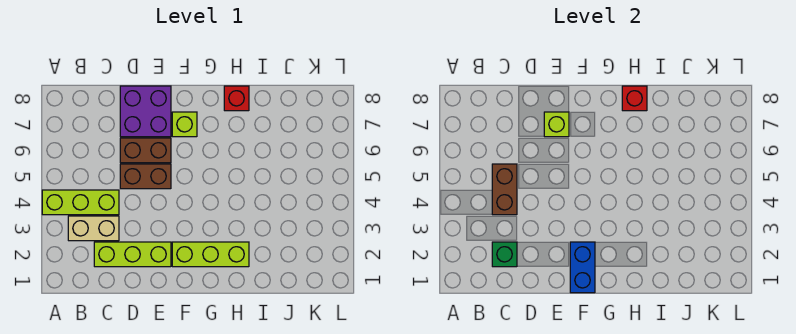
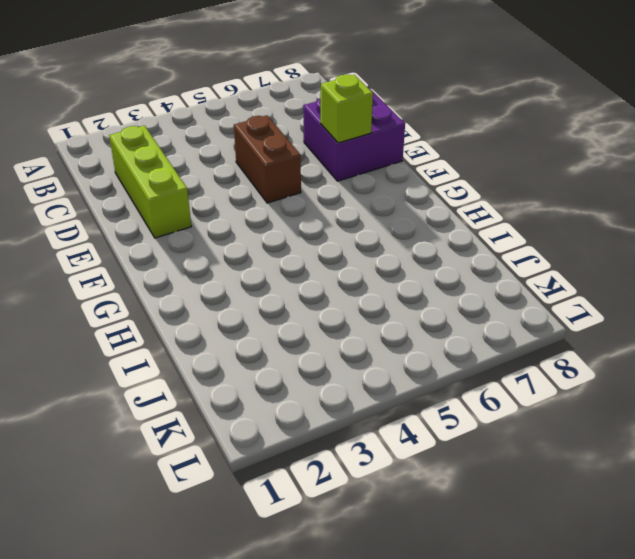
none -> lime brick A4:C4 level 1
none -> tan brick B3:C3 level 1
none -> brown brick D6:E6 level 1

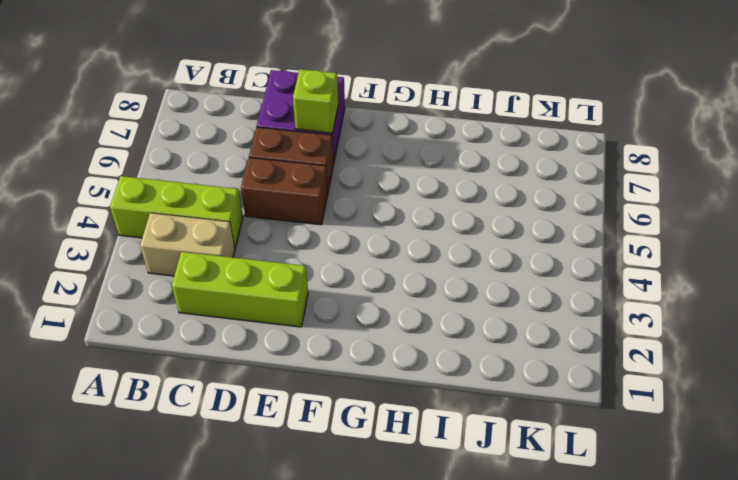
none -> lime brick F2:H2 level 1
none -> lime brick F7 level 1
none -> red brick H8 level 1

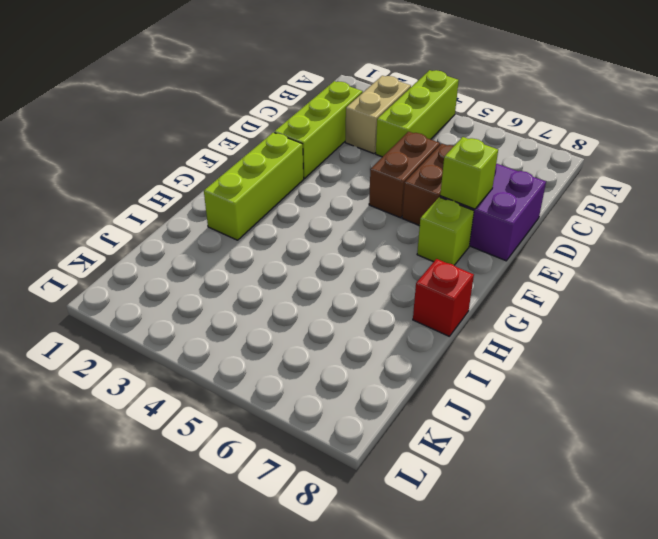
none -> green brick C2 level 2
none -> brown brick C4:C5 level 2
none -> blue brick F1:F2 level 2

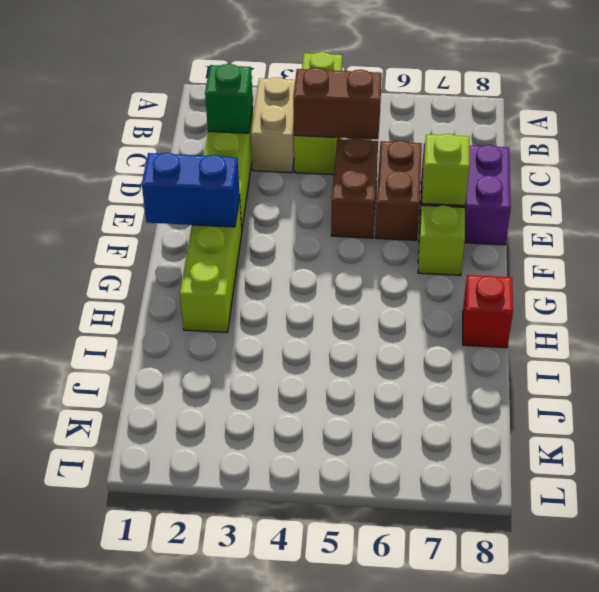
none -> red brick H8 level 2

